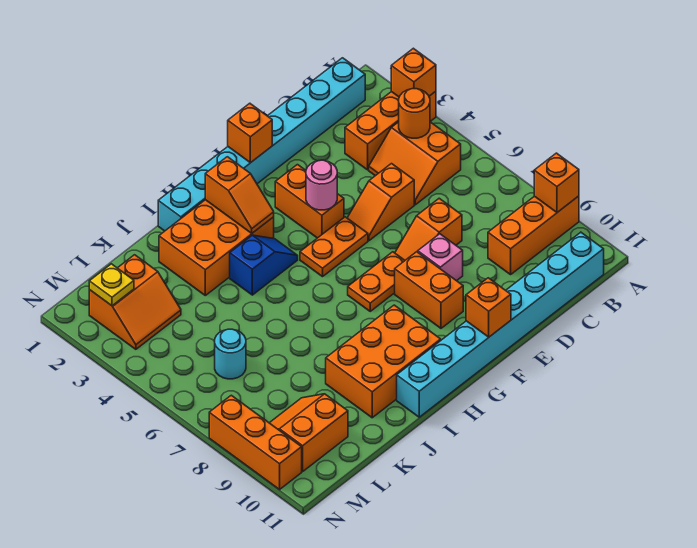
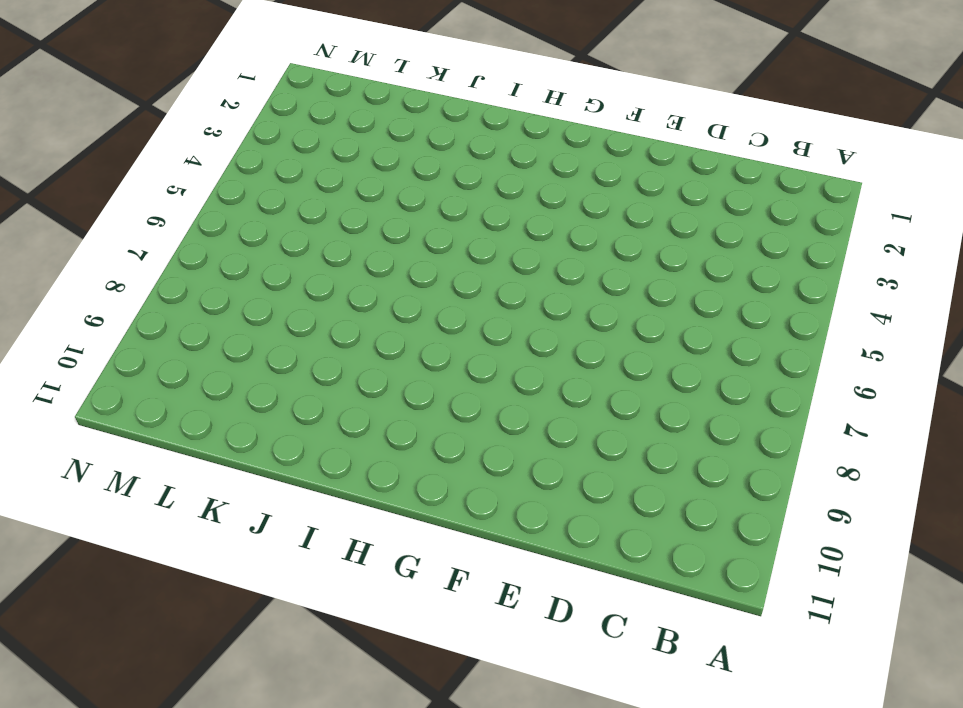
none -> orange brick A3:C3 level 1
none -> orange brick A9:C9 level 1
none -> cyan brick B1:I1 level 1

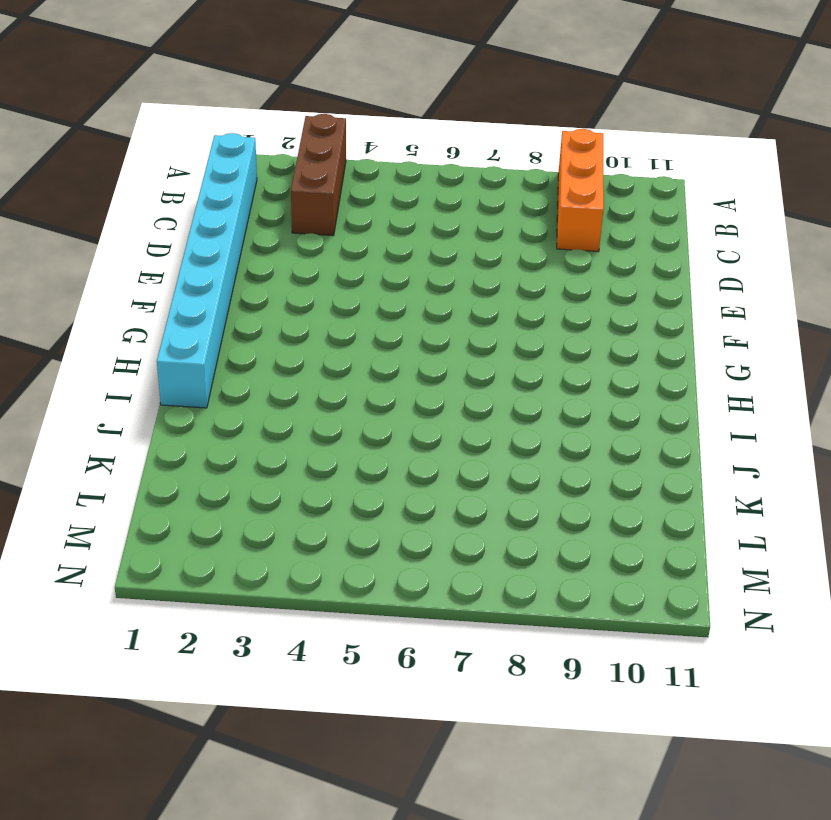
brown brick A3:C3 level 1 -> orange brick A3:C3 level 1
none -> orange slope B4:C5 level 1 top B
none -> cyan brick B11:I11 level 1
none -> orange slope D5:E5 level 1 top D

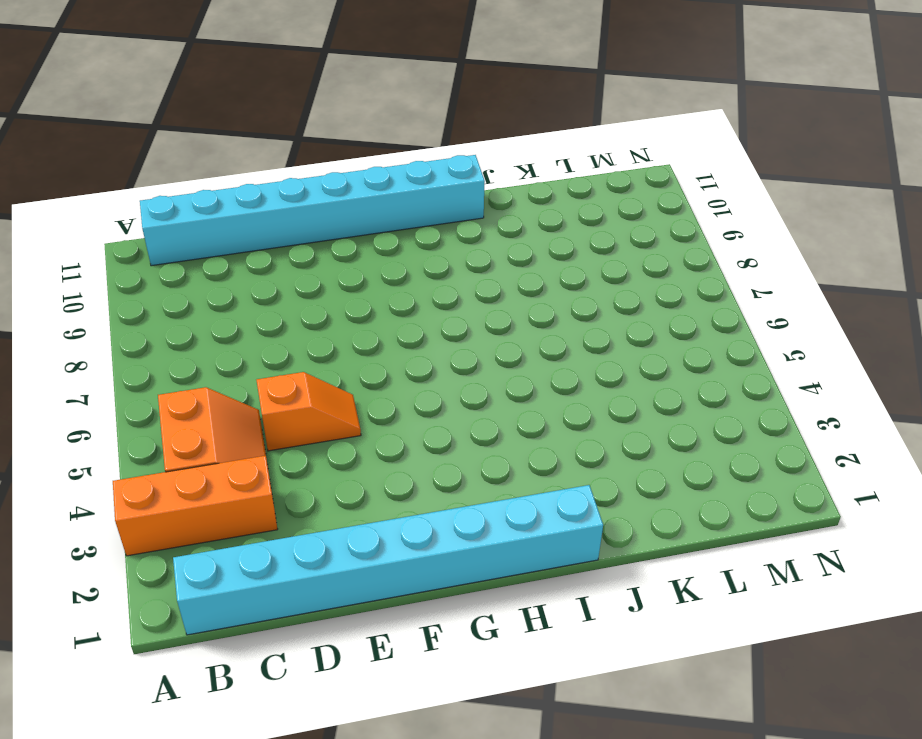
none -> orange brick A9:C9 level 1
none -> orange slope D7:E7 level 1 top D
none -> pink brick E8 level 1

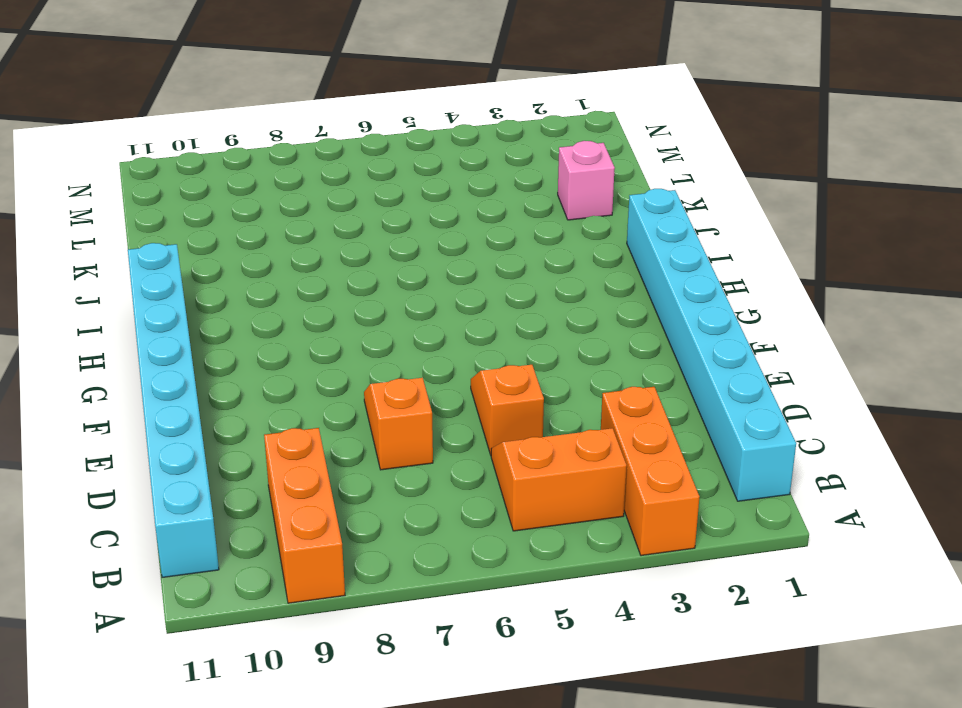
pink brick K2 level 1 -> pink brick E8 level 1
none -> orange brick F3:F4 level 1
none -> orange plate F5:G5 level 1
none -> orange plate F7:G7 level 1

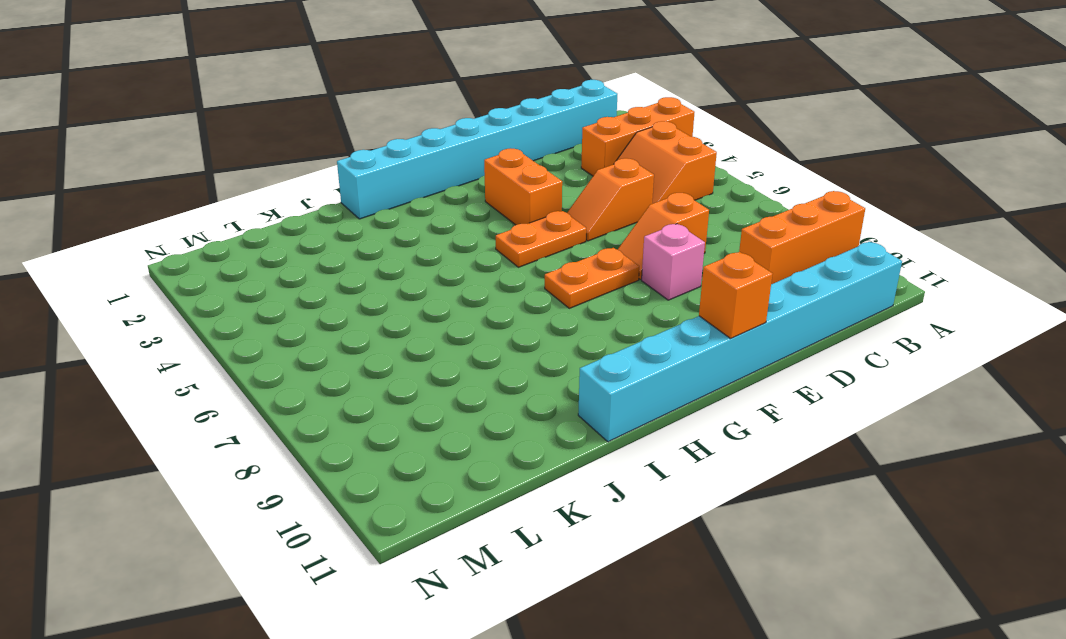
none -> orange brick F8:F9 level 1
none -> orange brick H2:J3 level 1
none -> blue slope H4:I4 level 1 top I

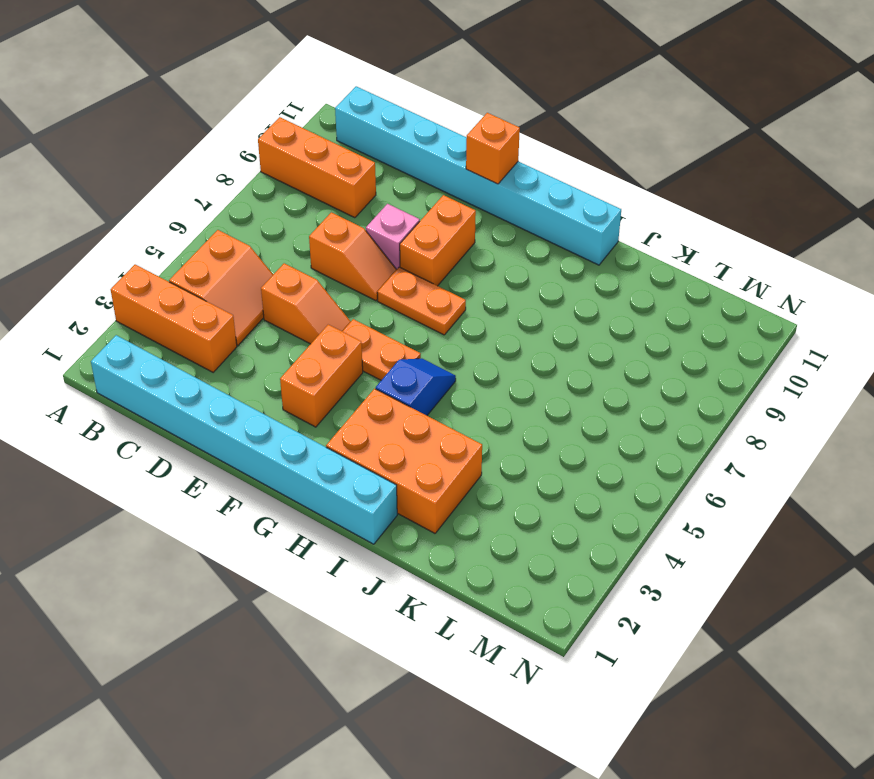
blue slope H4:H5 level 1 top 4 -> blue slope H4:I4 level 1 top I
none -> orange brick H9:J10 level 1
none -> orange slope L2:M3 level 1 top 2
none -> cyan round brick L6 level 1

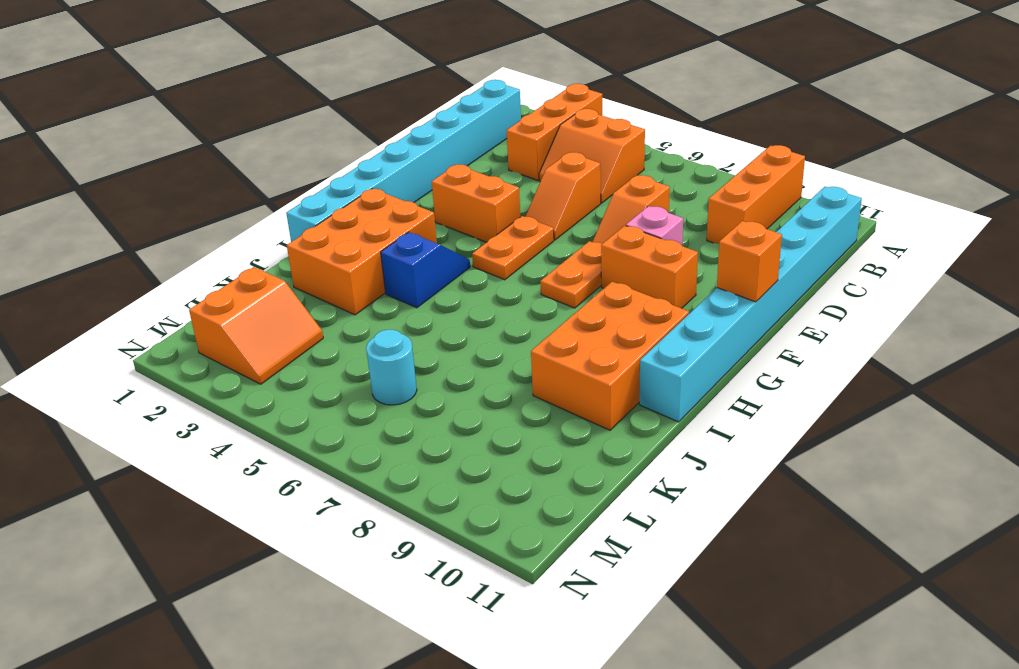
none -> orange slope L9:M10 level 1 top 10
none -> orange brick N8:N10 level 1
none -> orange brick A3 level 2

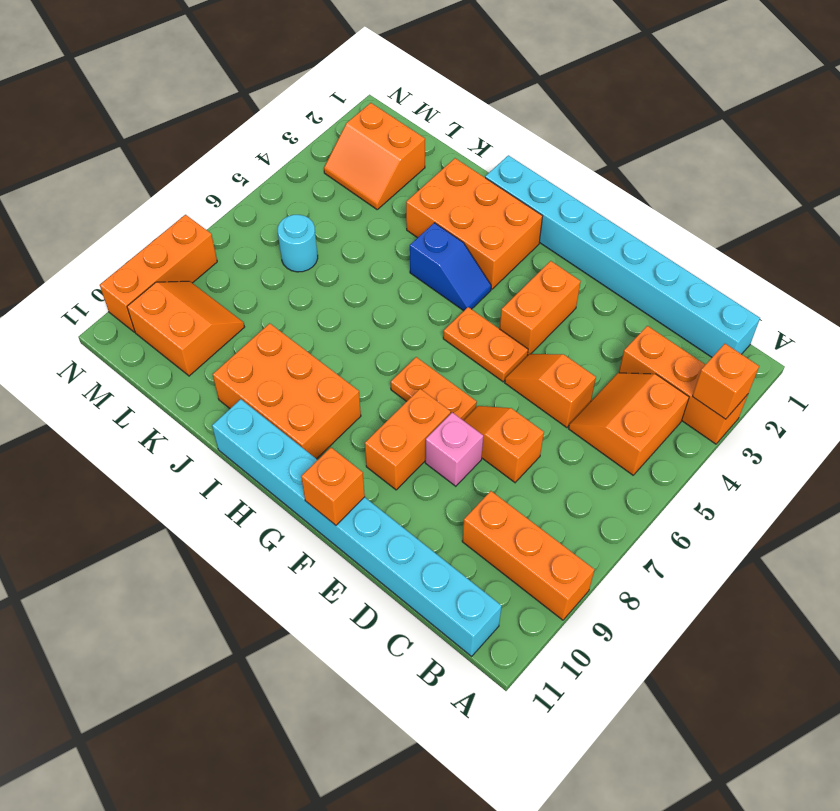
none -> orange brick A9 level 2
none -> orange round brick B4 level 2
none -> orange brick F1 level 2

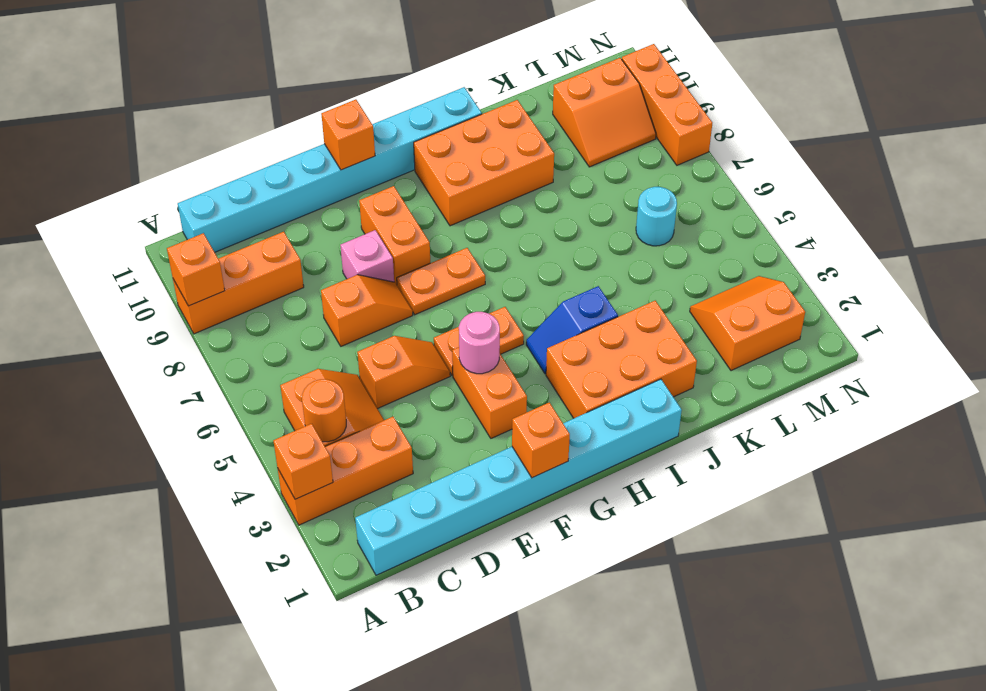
none -> orange slope H2:H3 level 2 top 2
none -> yellow plate M2 level 2

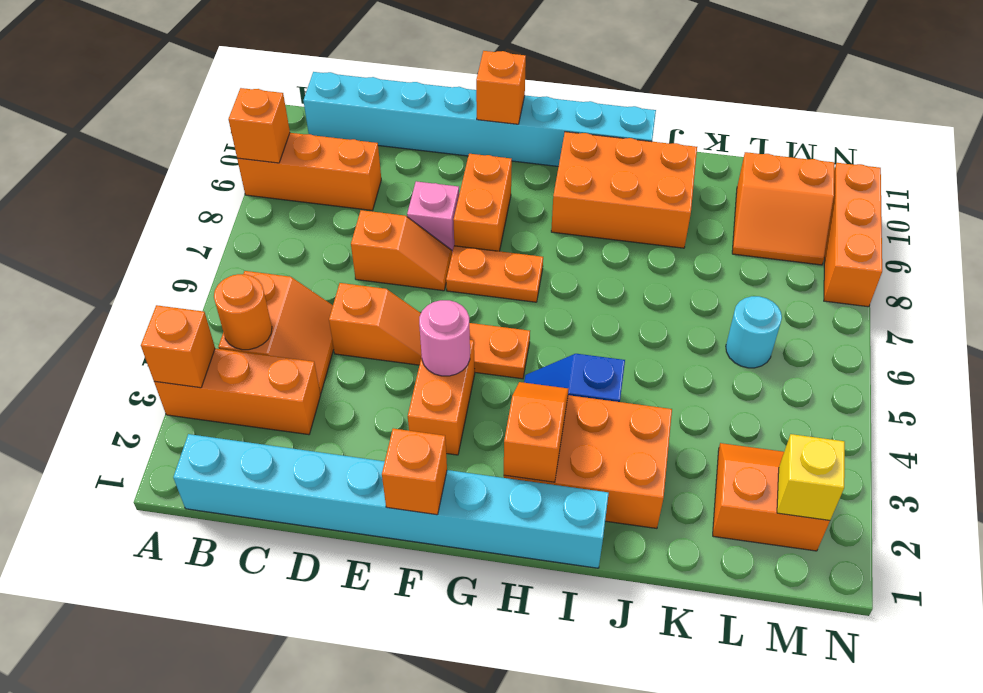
yellow brick M2 level 2 -> yellow plate M2 level 2

